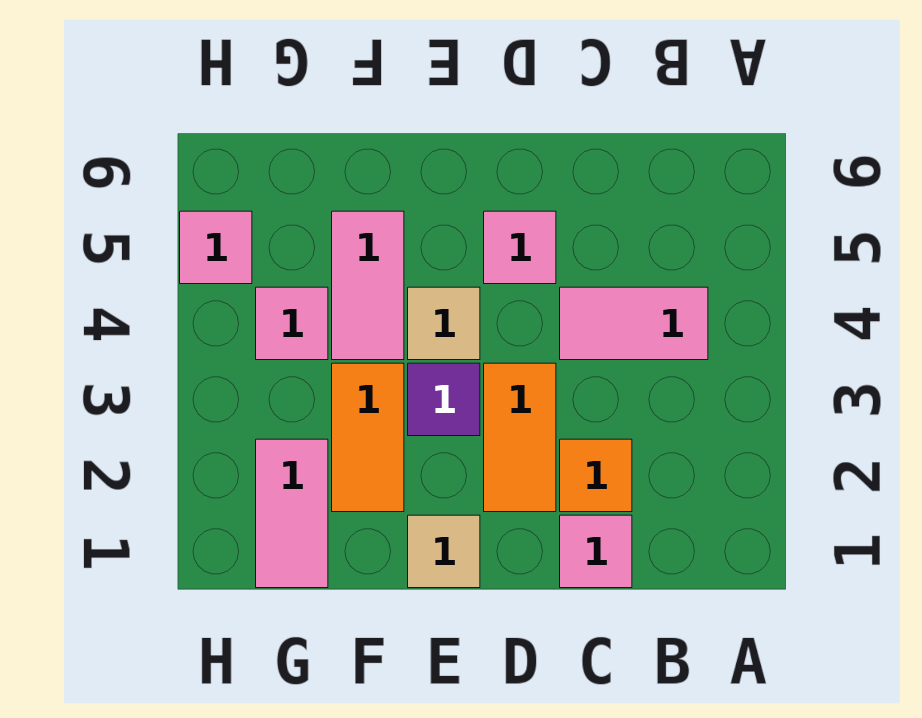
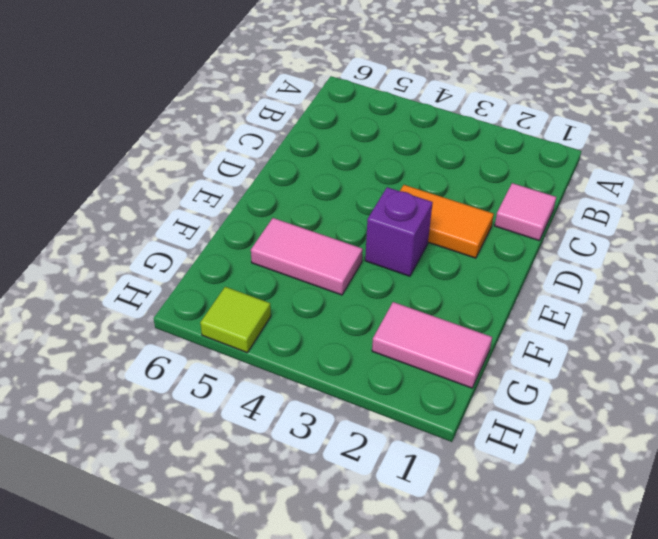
purple brick E3 level 1 -> purple tile E3 level 1
lime tile H5 level 1 -> pink tile H5 level 1
none -> pink tile B4:C4 level 1
none -> orange tile C2 level 1
none -> pink tile D5 level 1

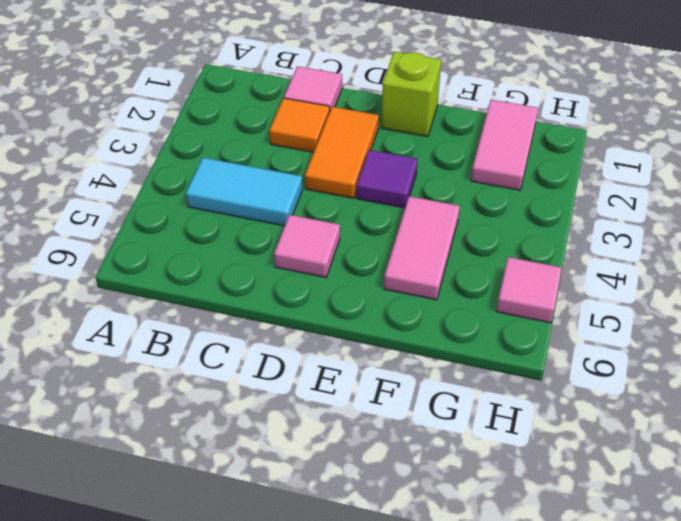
cyan tile B4:C4 level 1 -> pink tile B4:C4 level 1
lime brick E1 level 1 -> tan tile E1 level 1
none -> tan tile E4 level 1
none -> orange tile F2:F3 level 1
none -> pink tile G4 level 1

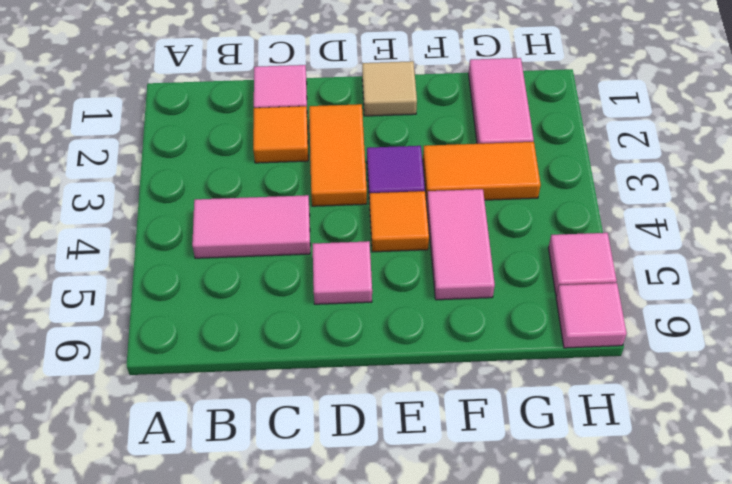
orange tile E4 level 1 -> tan tile E4 level 1
orange tile F3:G3 level 1 -> orange tile F2:F3 level 1
pink tile H6 level 1 -> pink tile G4 level 1

